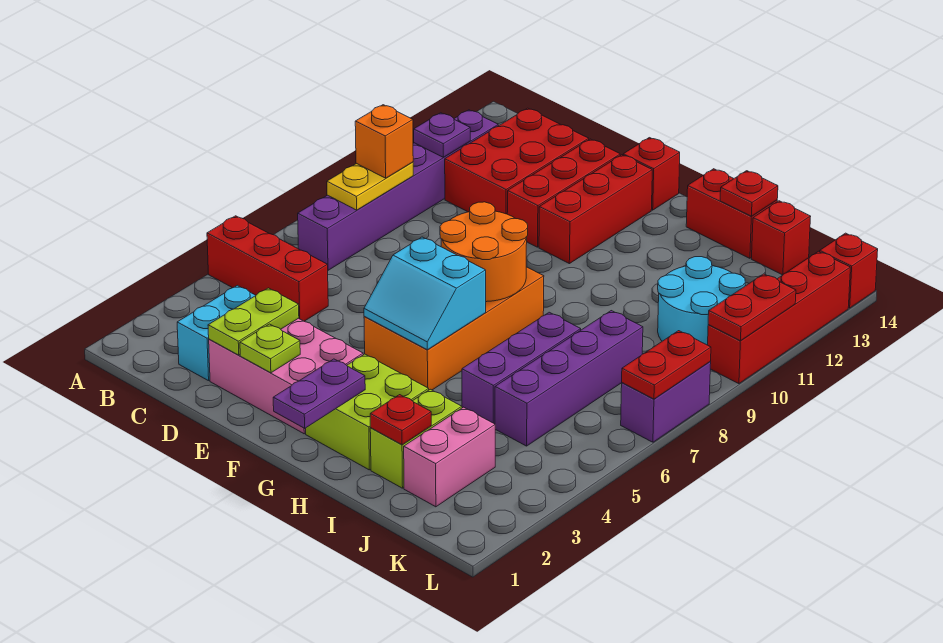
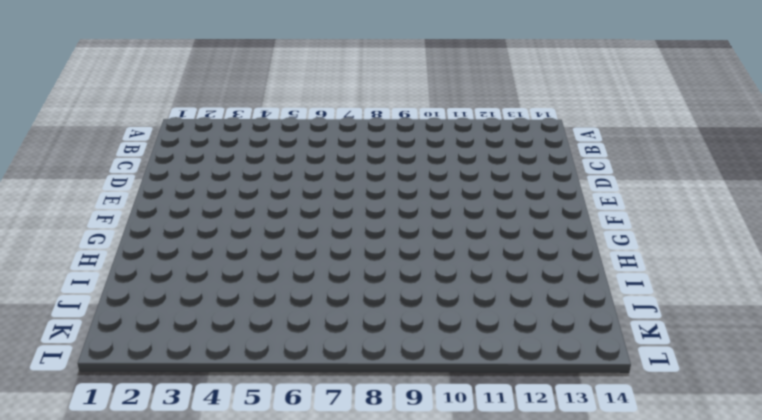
none -> red brick A5:C5 level 1
none -> purple brick B7:B12 level 1
none -> cyan brick C2:C3 level 1
none -> red brick C11:D13 level 1

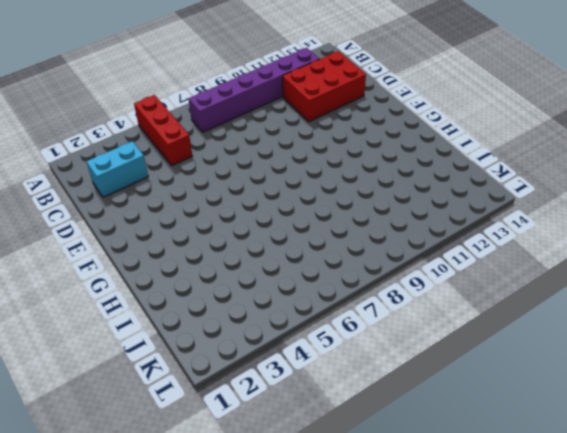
none -> pink brick D2:F3 level 1
none -> red brick E11:E13 level 1
none -> orange brick F5:G8 level 1
none -> red brick F11:F13 level 1

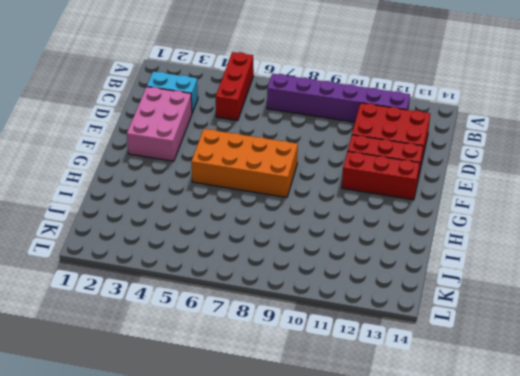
none -> red brick F14 level 1
none -> lime brick G2:H3 level 1
none -> red brick H14:I14 level 1
none -> lime brick I2:I3 level 1

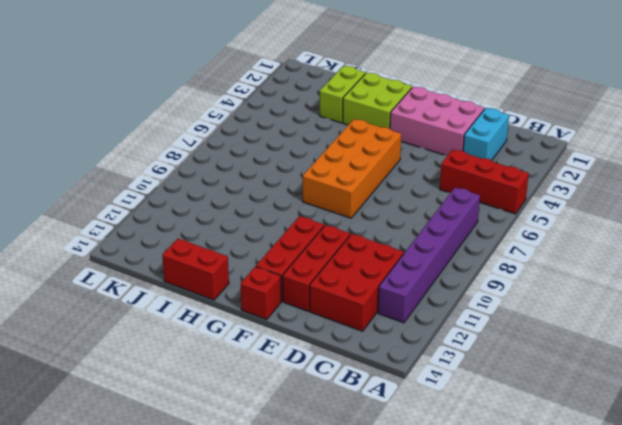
none -> purple brick I5:I7 level 1
none -> pink brick J2:J3 level 1
none -> purple brick J5:J8 level 1
none -> cyan round brick J10:K11 level 1

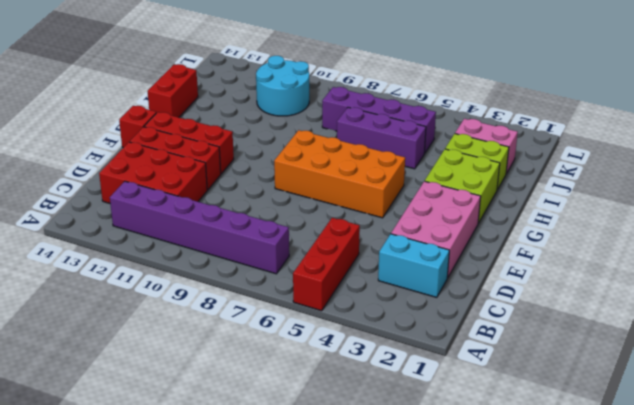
none -> red brick J14 level 1
none -> purple brick L7:L8 level 1
none -> red brick L10:L13 level 1
none -> red brick L14 level 1

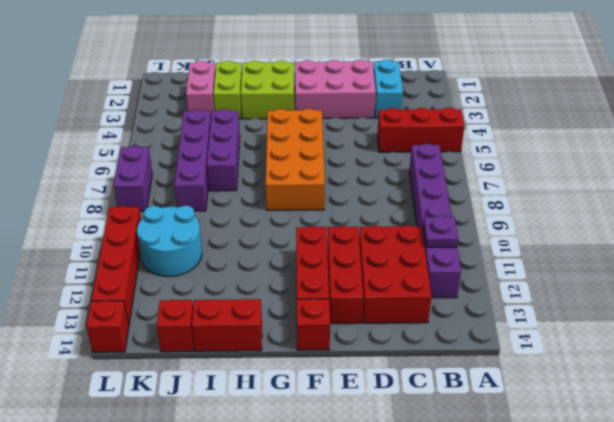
none -> yellow plate B8:B9 level 2
none -> lime plate D2:D3 level 2
none -> lime plate E2 level 2
none -> cyan slope F5:G6 level 2 top 6

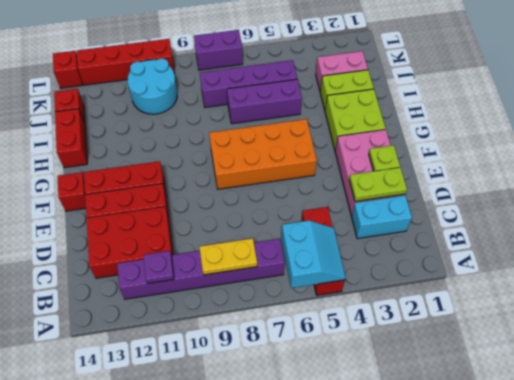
cyan slope A5:B6 level 2 top 6 -> cyan slope F5:G6 level 2 top 6
none -> orange round brick F7:G8 level 2
none -> purple plate G1:G2 level 2
none -> red plate I2 level 2
none -> red plate I14 level 2

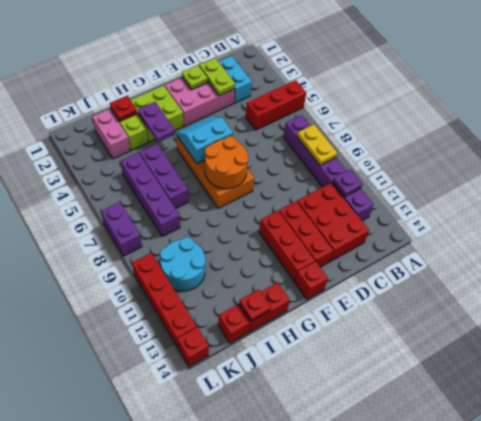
purple plate H3:H4 level 2 -> purple plate G1:G2 level 2
none -> red plate L7:L8 level 2
none -> red plate L10:L11 level 2
none -> orange brick B9 level 3

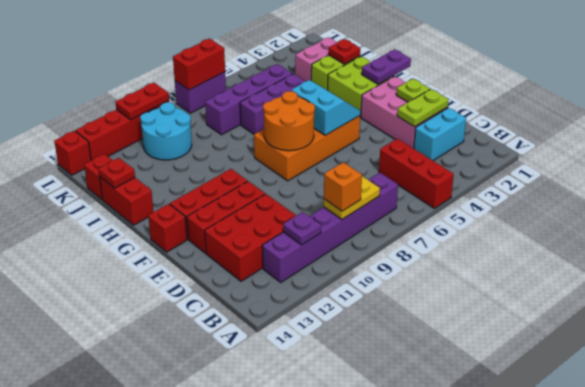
red brick L7:L8 level 2 -> red plate L7:L8 level 2

